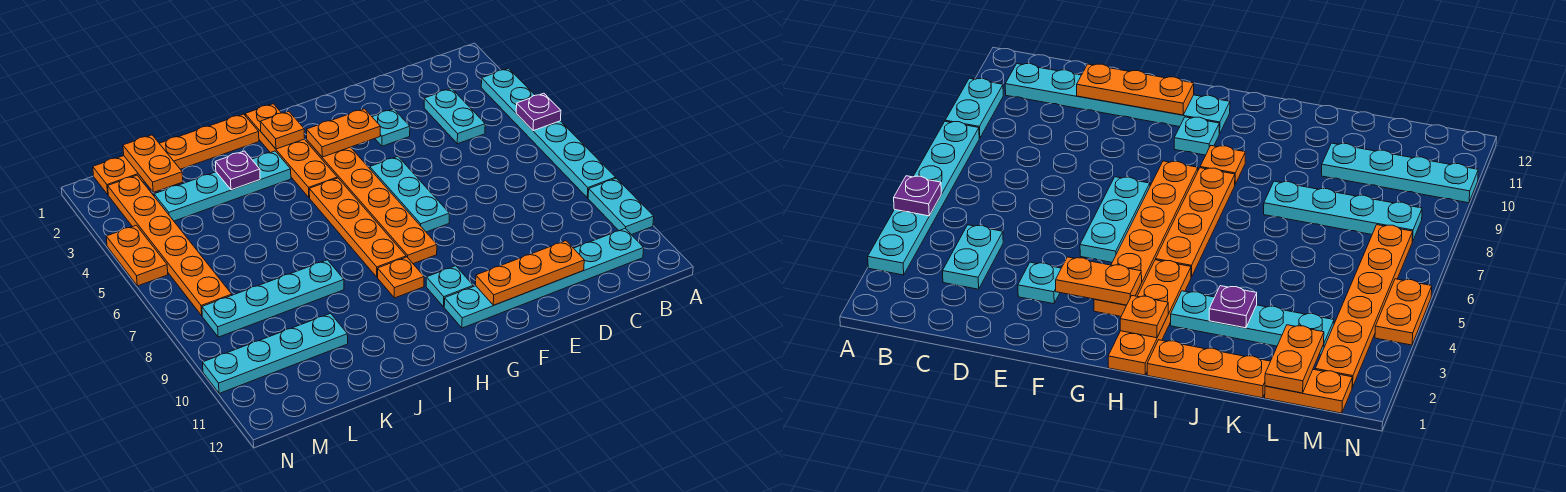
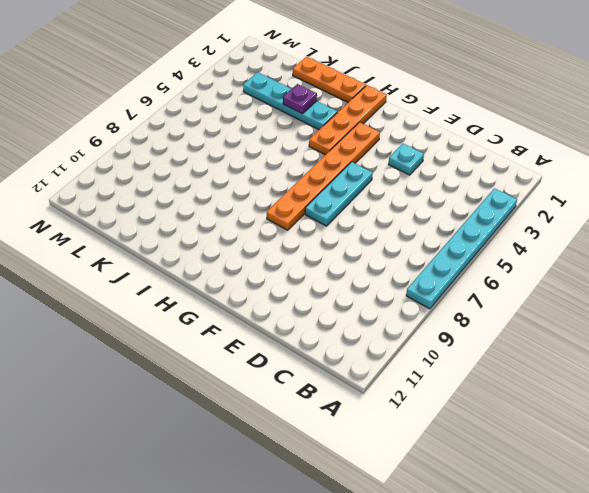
none -> cyan plate A9:A10 level 1
none -> cyan plate B11:G11 level 1
none -> cyan plate C3:C4 level 1

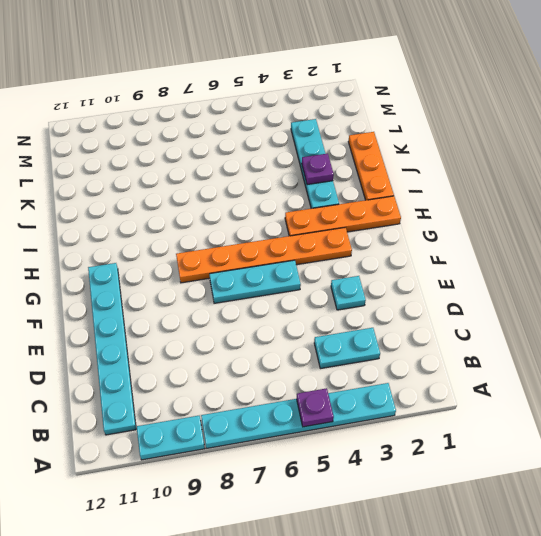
none -> cyan plate G10 level 1
none -> orange plate H5:H8 level 1
none -> orange plate H9 level 1

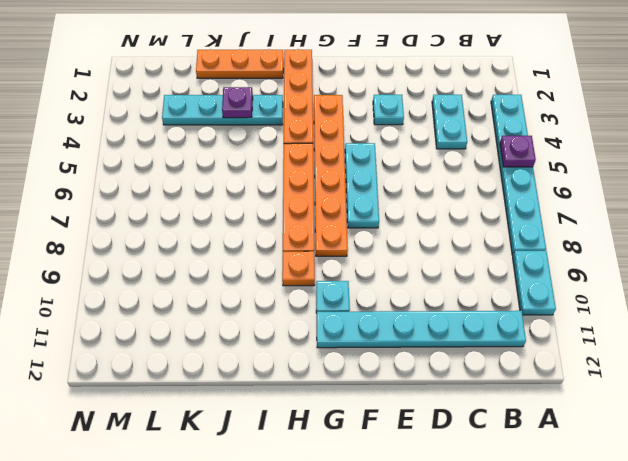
none -> cyan plate J8:M8 level 1
none -> cyan plate K10:N10 level 1
none -> orange plate L1:M1 level 1

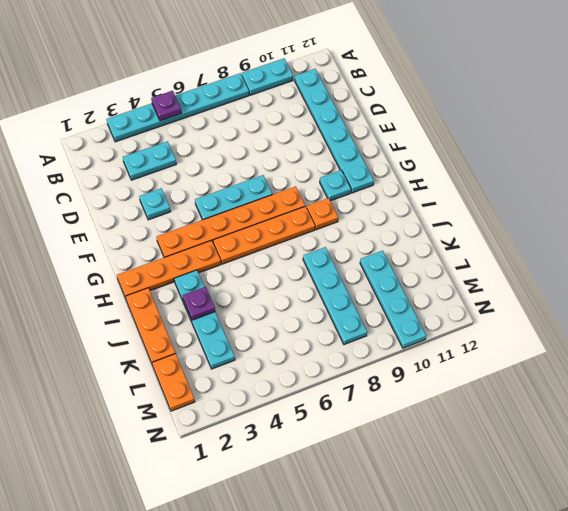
none -> orange plate M2:M7 level 1
none -> orange plate N4:N5 level 1
none -> orange plate D11:F11 level 2

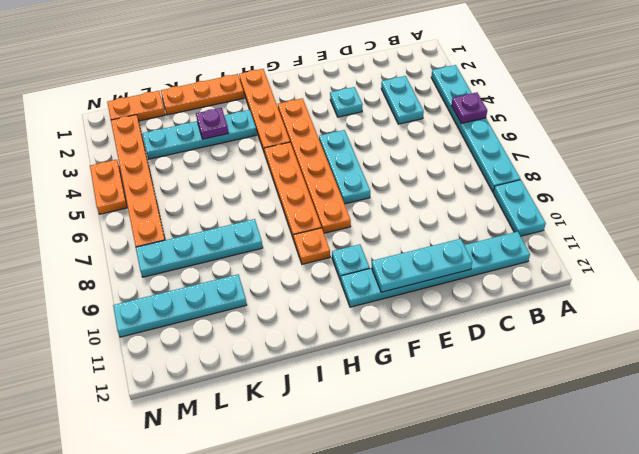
cyan plate D11:F11 level 2 -> orange plate D11:F11 level 2
none -> orange plate F3:G3 level 2
none -> orange plate H2 level 2
none -> orange plate L1:L2 level 2

